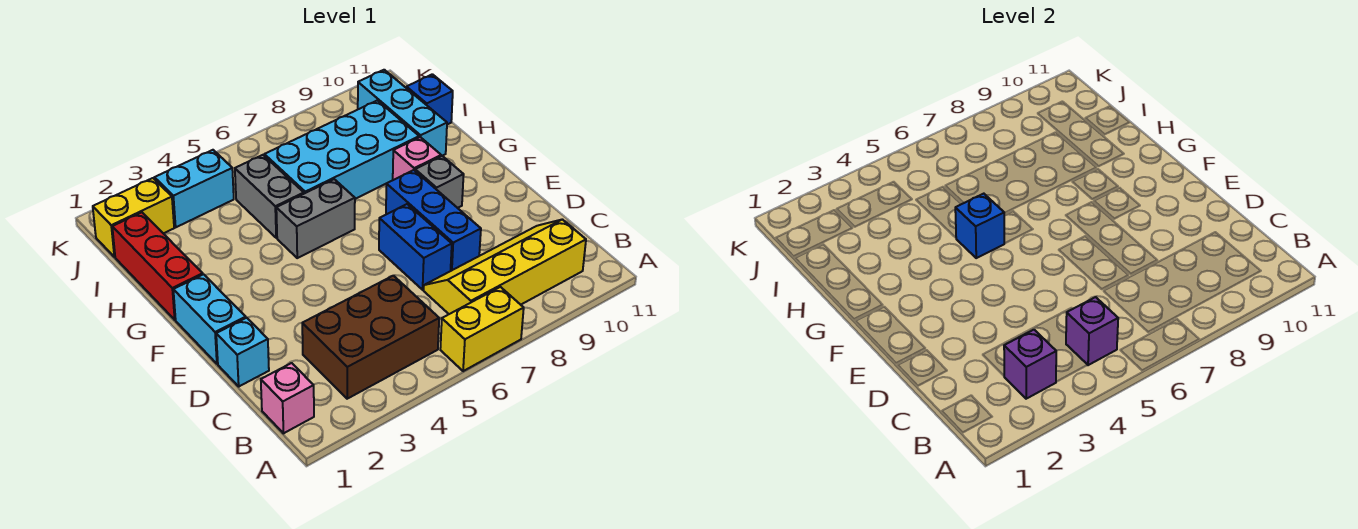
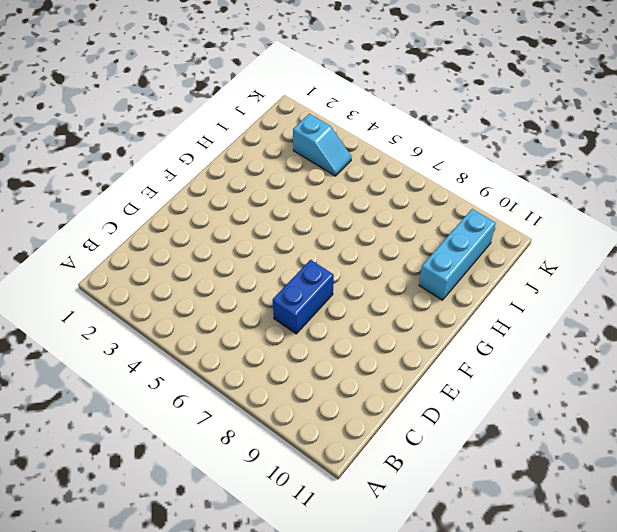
cyan slope J3:J4 level 1 top 3 -> cyan brick J3:J4 level 1
none -> yellow brick A6:A7 level 1
none -> pink brick B1 level 1
none -> brown brick B3:C5 level 1

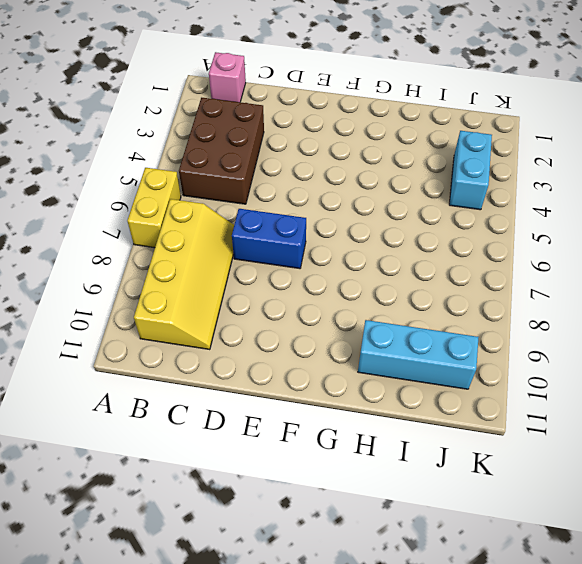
none -> cyan brick D1 level 1
none -> blue brick D8:F8 level 1
none -> cyan brick E1:F1 level 1

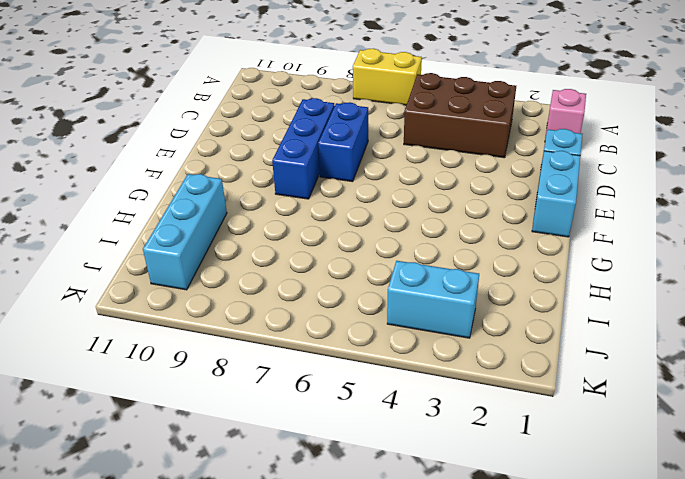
none -> yellow slope B7:C10 level 1 top B
none -> grey brick F9 level 1
none -> red brick G1:I1 level 1

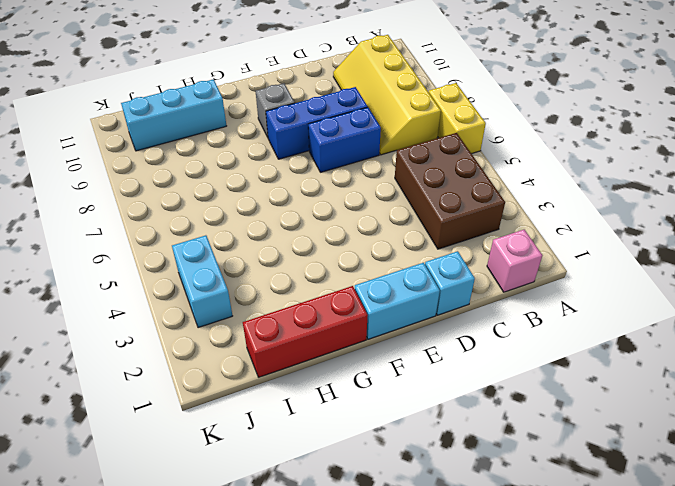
none -> grey brick G5:G6 level 1
none -> pink brick G9 level 1
none -> grey brick H5:I5 level 1

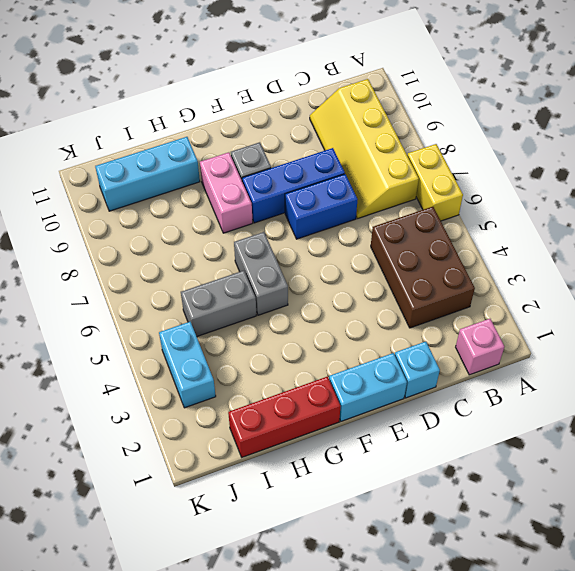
pink brick G8:G9 level 1 -> pink brick G9 level 1
none -> cyan brick H6:I9 level 1
none -> blue brick I11 level 1
none -> yellow brick J1:J2 level 1

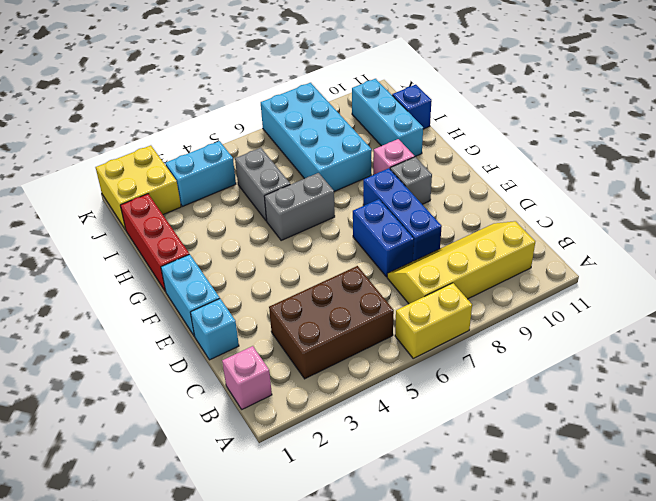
cyan brick H7:K8 level 1 -> cyan brick H6:I9 level 1
yellow brick J1:K2 level 1 -> yellow brick J1:J2 level 1
none -> purple brick B3 level 2
none -> purple brick B5 level 2
none -> blue brick G5 level 2

